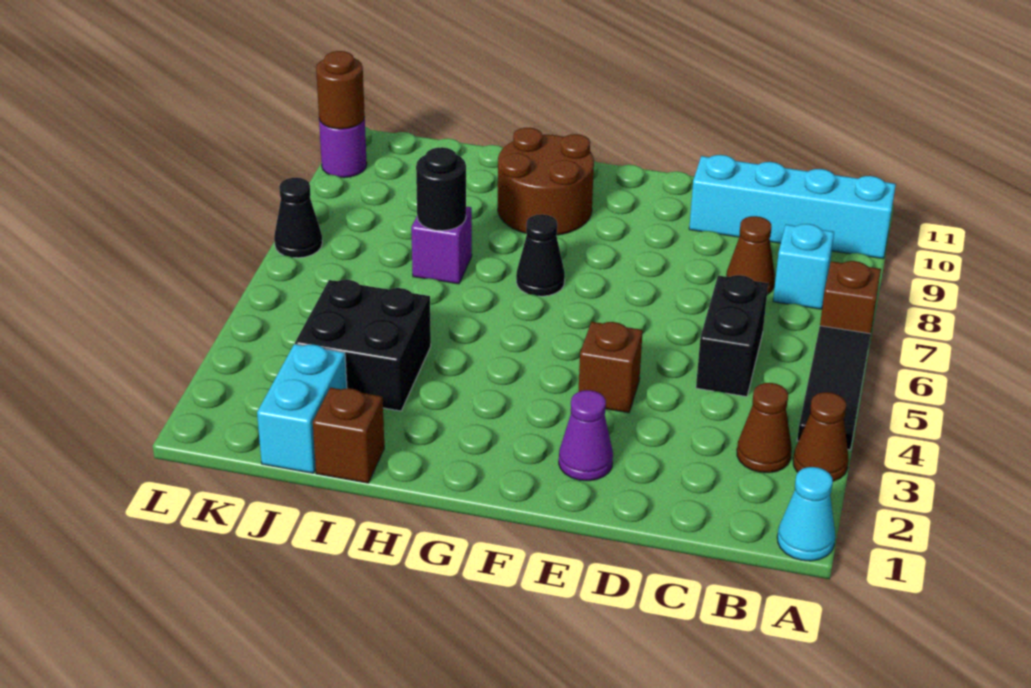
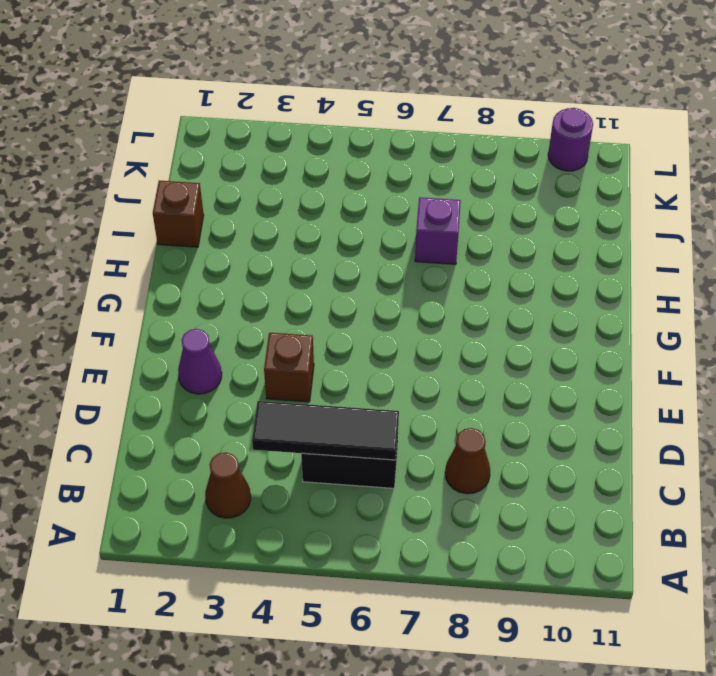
black tile C4:C6 level 2 -> black tile A4:A6 level 1
none -> cyan cone A1 level 1
none -> brown cone A3 level 1
none -> brown brick A7 level 1

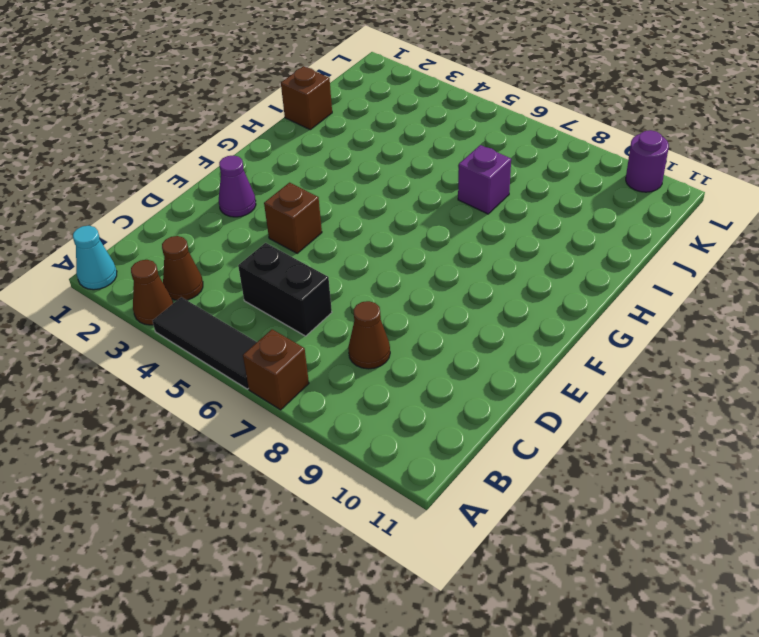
none -> cyan brick A10:D10 level 1
none -> cyan brick B8 level 1
none -> black cone G7 level 1

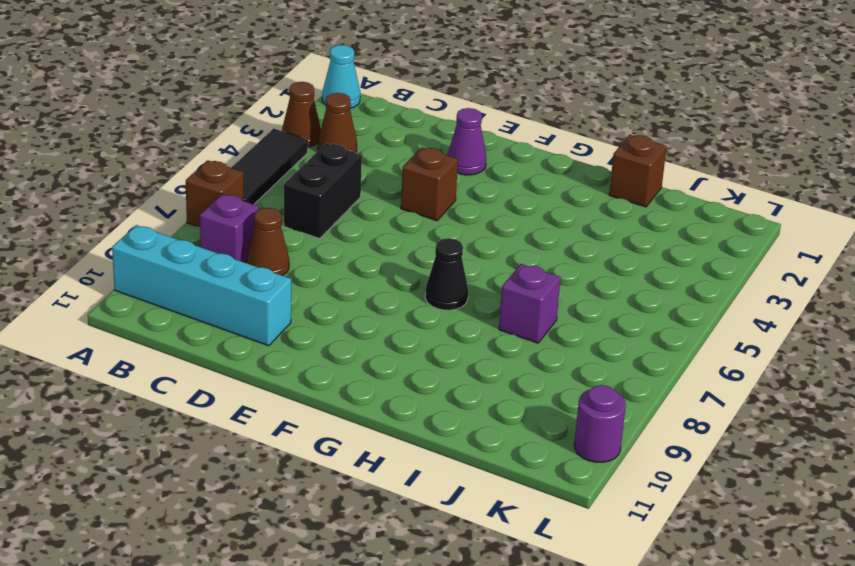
purple brick B8 level 1 -> cyan brick B8 level 1
none -> brown round brick G9:H10 level 1
none -> black brick I3:J4 level 1
none -> cyan brick J1:J2 level 1

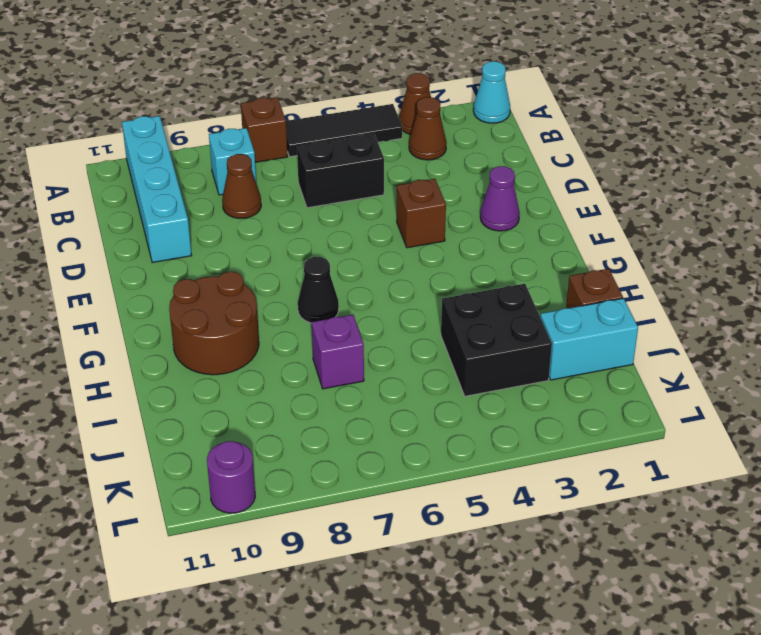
none -> black cone L7 level 1
none -> black round brick I7 level 2
none -> brown round brick L10 level 2

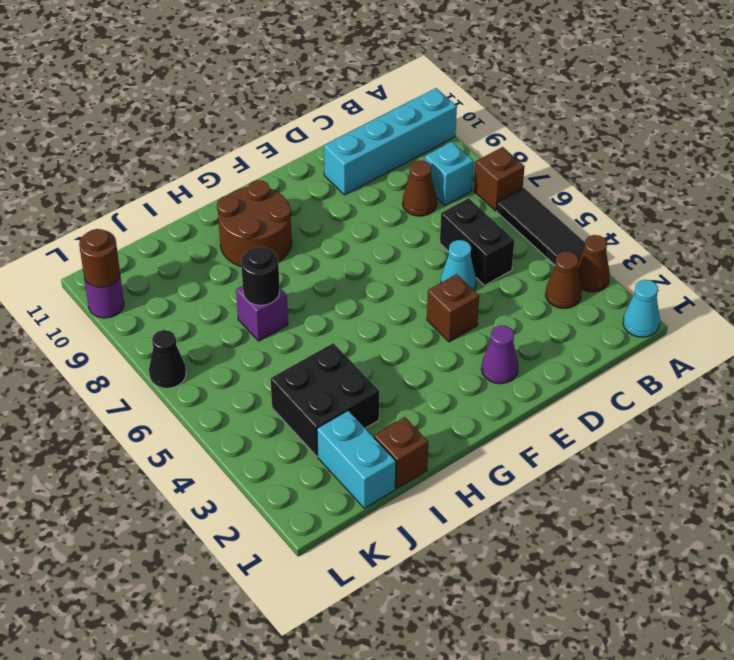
cyan cone D5 level 1 -> none
none -> black cone G7 level 1

